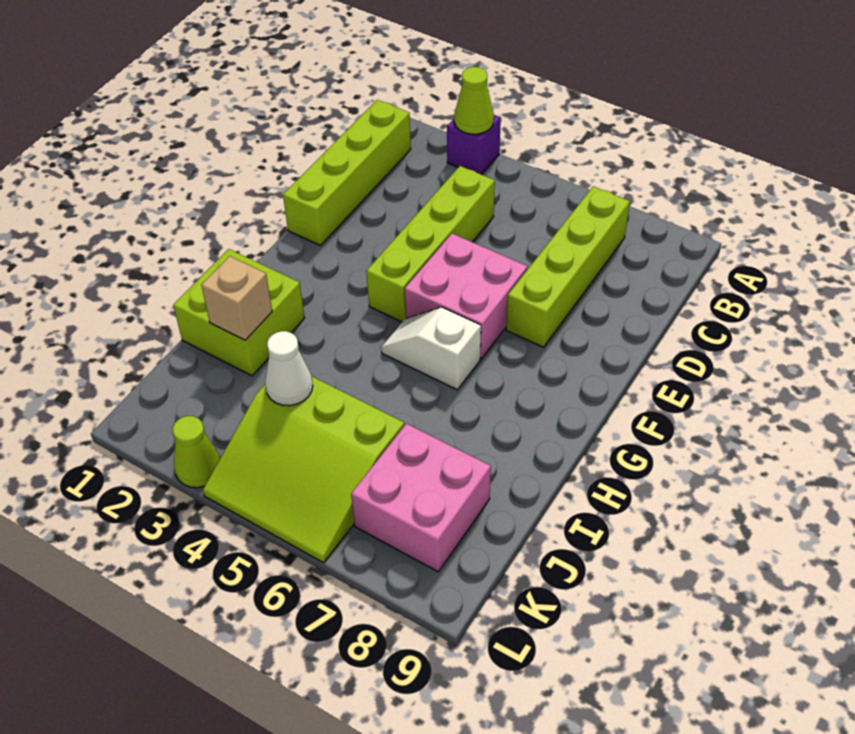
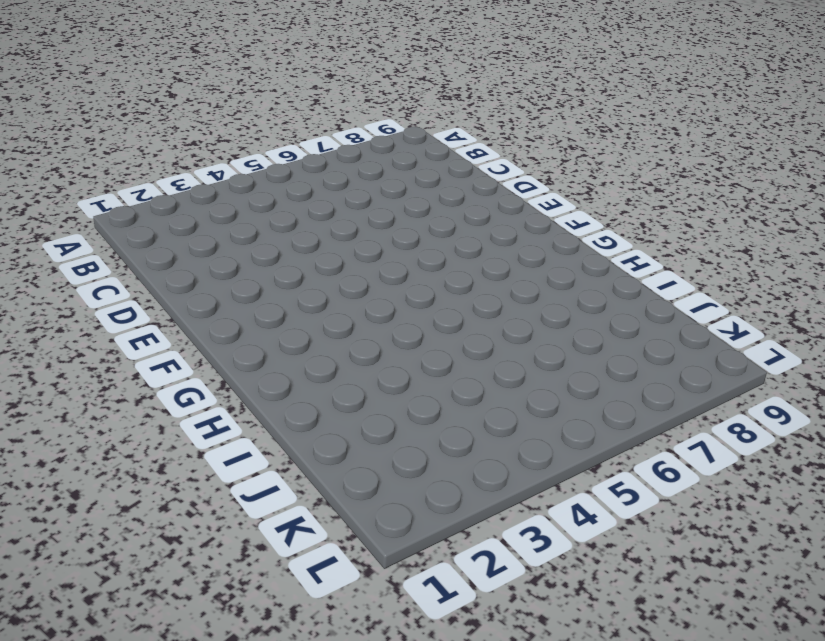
none -> purple brick A3 level 1
none -> lime brick B1:E1 level 1
none -> lime brick B7:E7 level 1

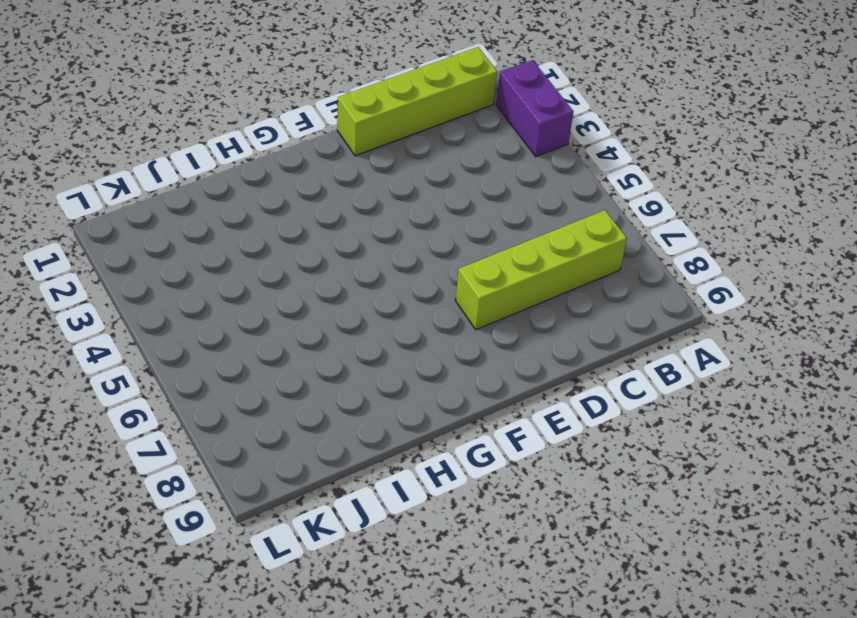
purple brick A2:A3 level 1 -> purple brick A3 level 1
none -> lime brick C4:F4 level 1
none -> pink brick E5:F6 level 1
none -> white slope G5:G6 level 1 top 6

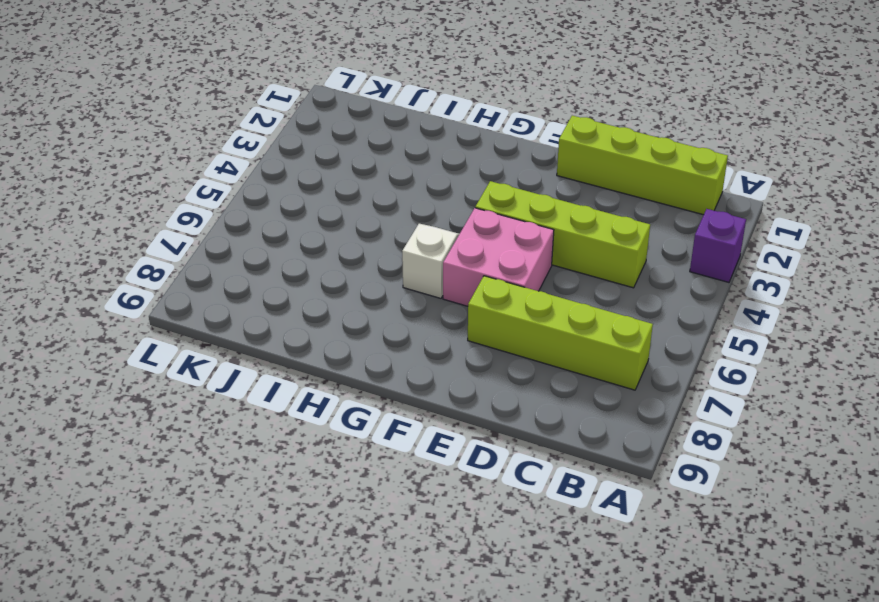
none -> lime brick H1:I2 level 1
none -> lime slope J4:L6 level 1 top J
none -> pink brick J7:K8 level 1

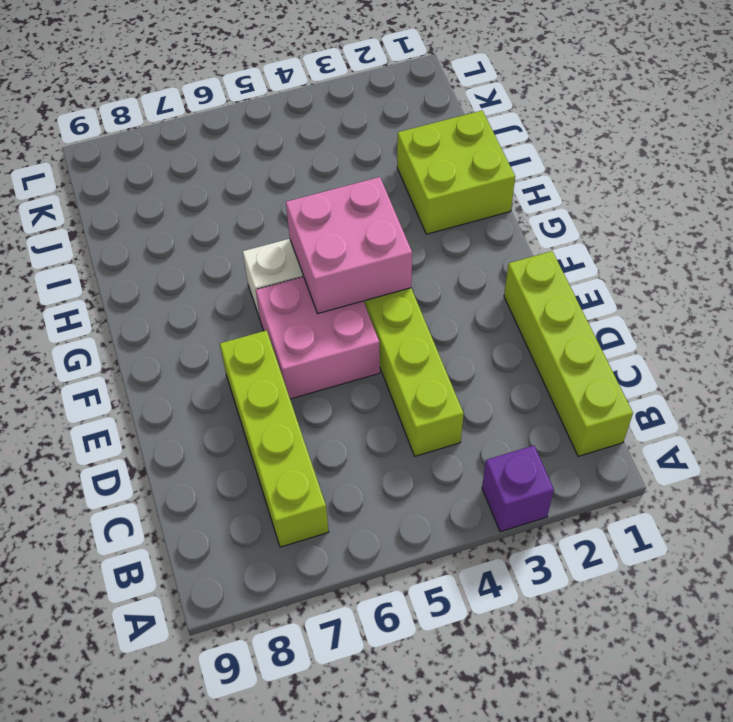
pink brick F4:G5 level 2 -> pink brick J7:K8 level 1
none -> lime slope J4:L6 level 1 top J
none -> lime cone L3 level 1
none -> lime cone A3 level 2

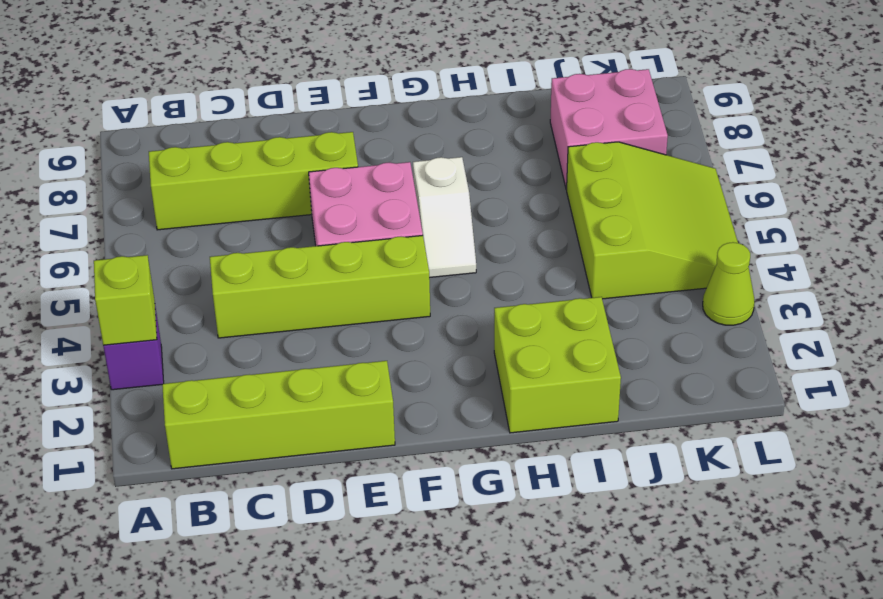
lime brick A3 level 2 -> lime cone A3 level 2
none -> tan brick I2 level 2
none -> white cone J4 level 2

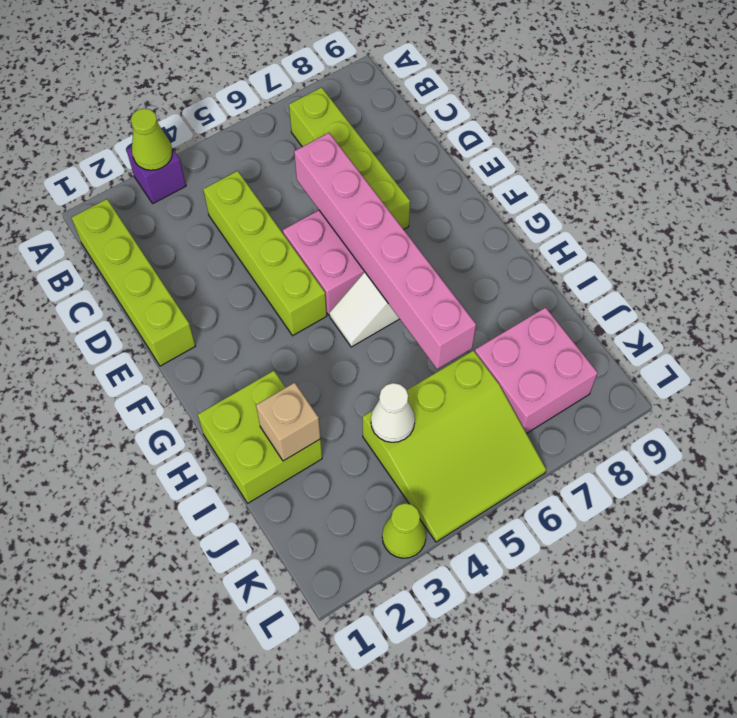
pink brick D6:I6 level 2 -> none

